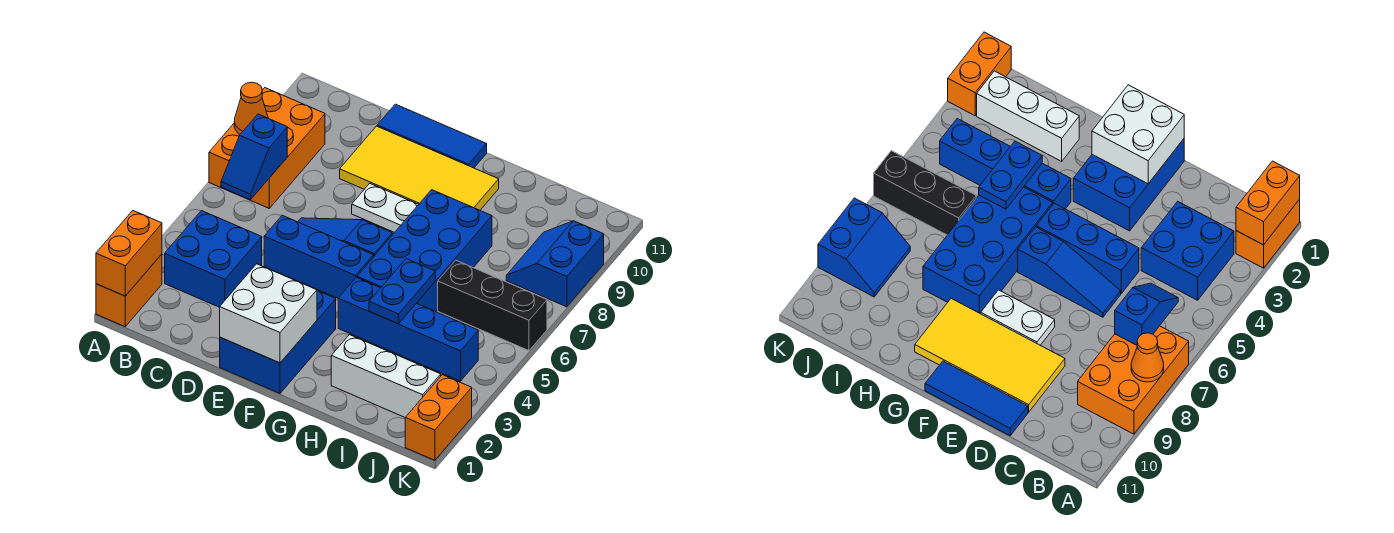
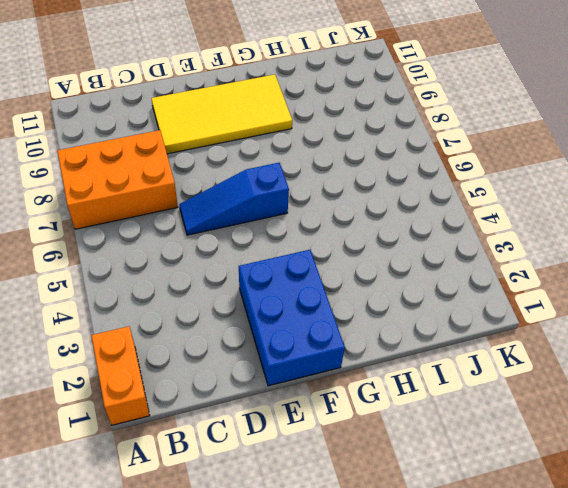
orange brick A7:C8 level 1 -> orange brick A7:B9 level 1
none -> blue brick B3:C4 level 1
none -> blue brick D5:F5 level 1
none -> blue tile D11:F11 level 1

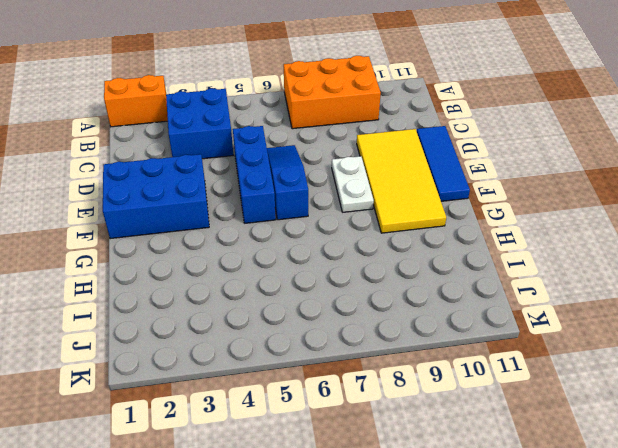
none -> blue brick G4:J4 level 1
none -> blue brick G5:H8 level 1
none -> white brick H2:J2 level 1

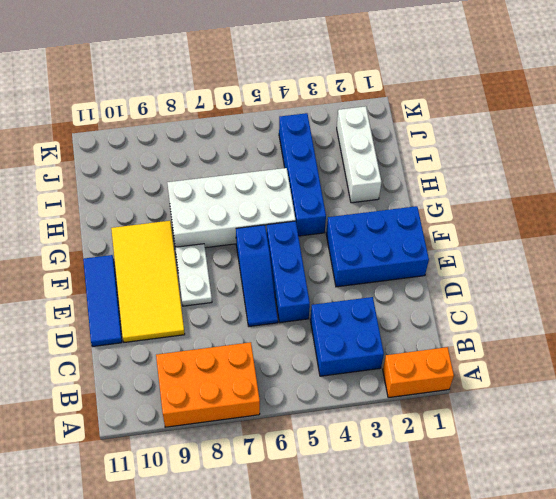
white brick G5:H8 level 1 -> blue brick G5:H8 level 1
none -> black brick I6:K6 level 1
none -> blue slope J8:K9 level 1 top K
none -> orange brick K1:K2 level 1

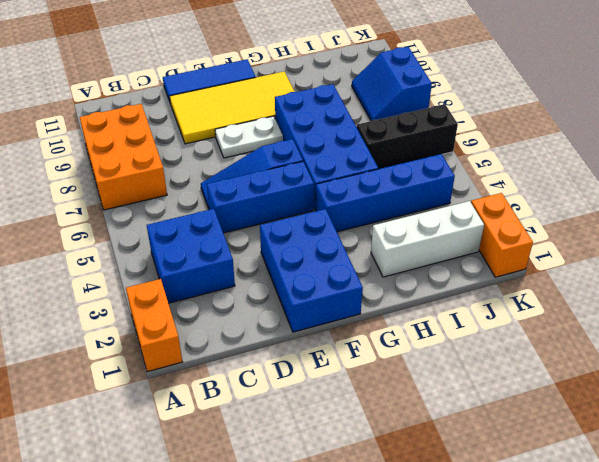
none -> orange brick A1:A2 level 2
none -> orange cone A8 level 2
none -> blue slope B6:B7 level 2 top 7

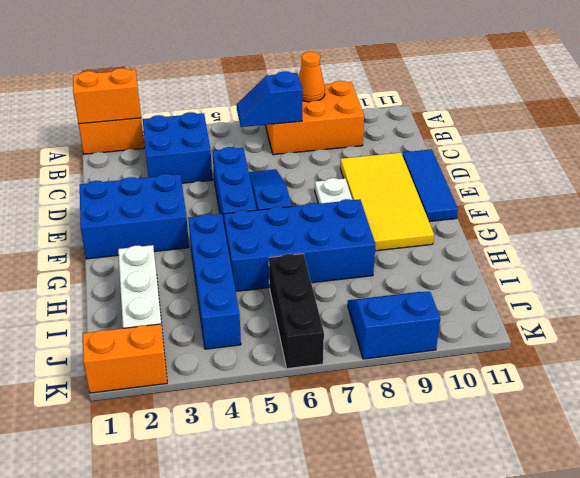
none -> white brick E1:F2 level 2
none -> blue plate H4:H5 level 2

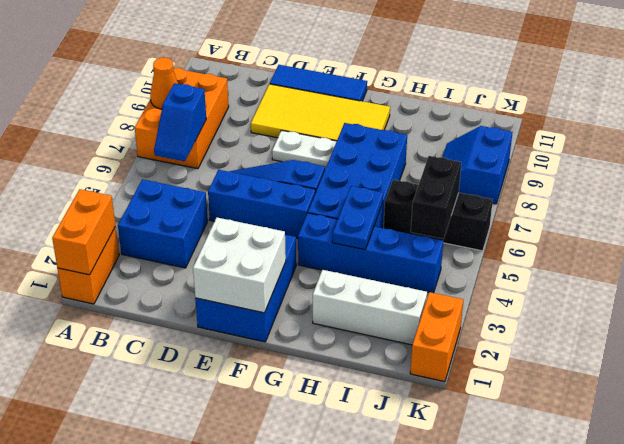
black brick J5:J6 level 2 -> none

